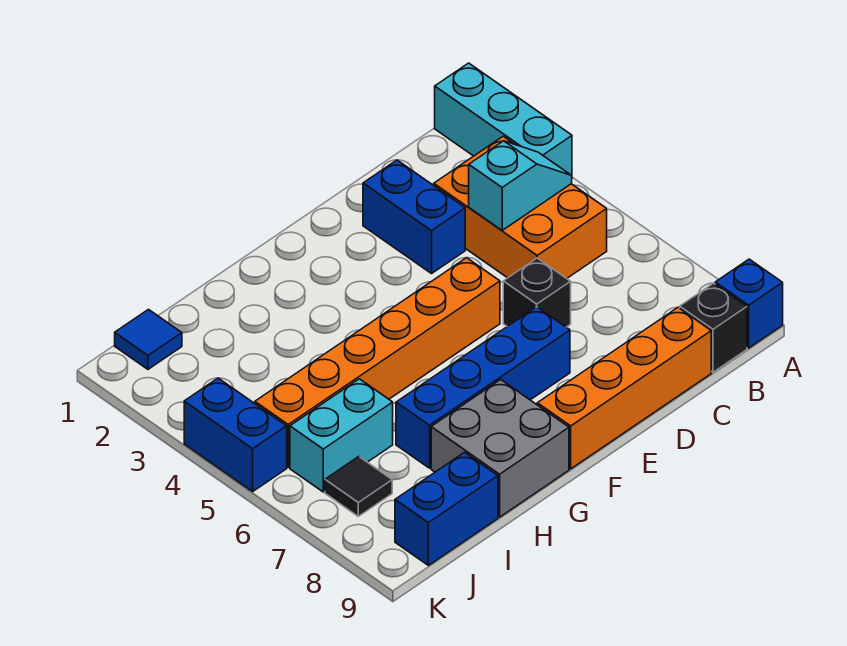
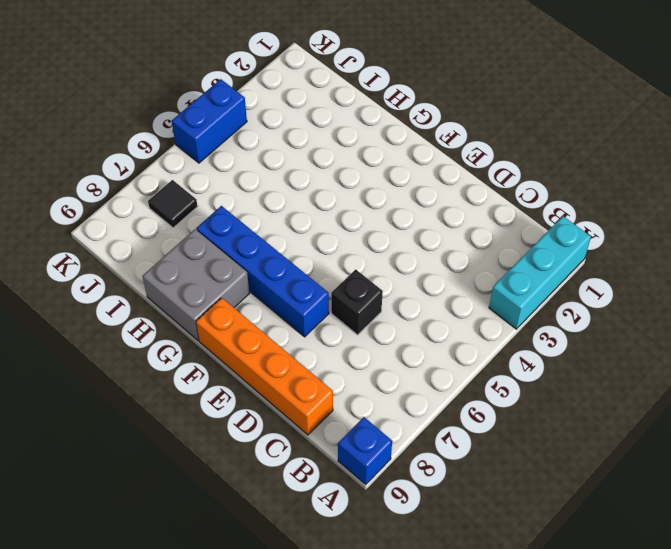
none -> orange brick B3:C5 level 1
none -> black brick B9 level 1
none -> blue brick D2:D3 level 1

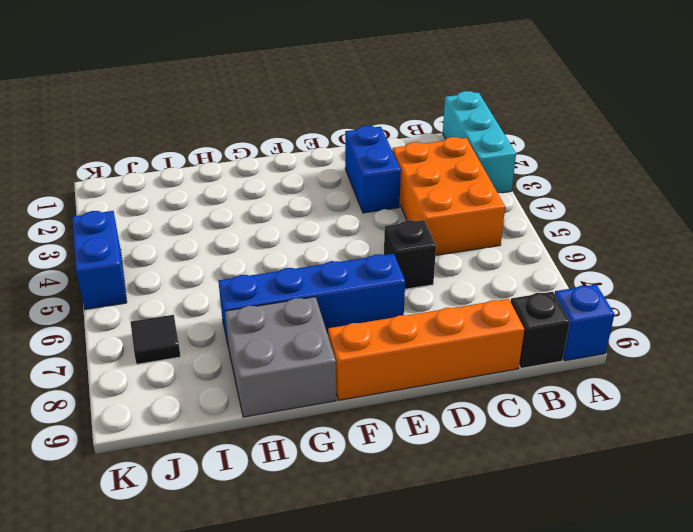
none -> orange brick E5:J5 level 1
none -> cyan brick I6:J6 level 1
none -> blue brick I9:J9 level 1

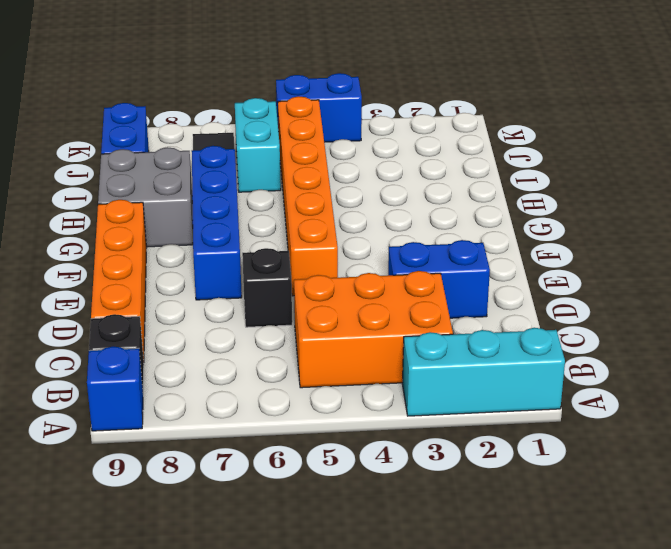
none -> blue tile J1 level 1
none -> cyan slope B4:C4 level 2 top C

